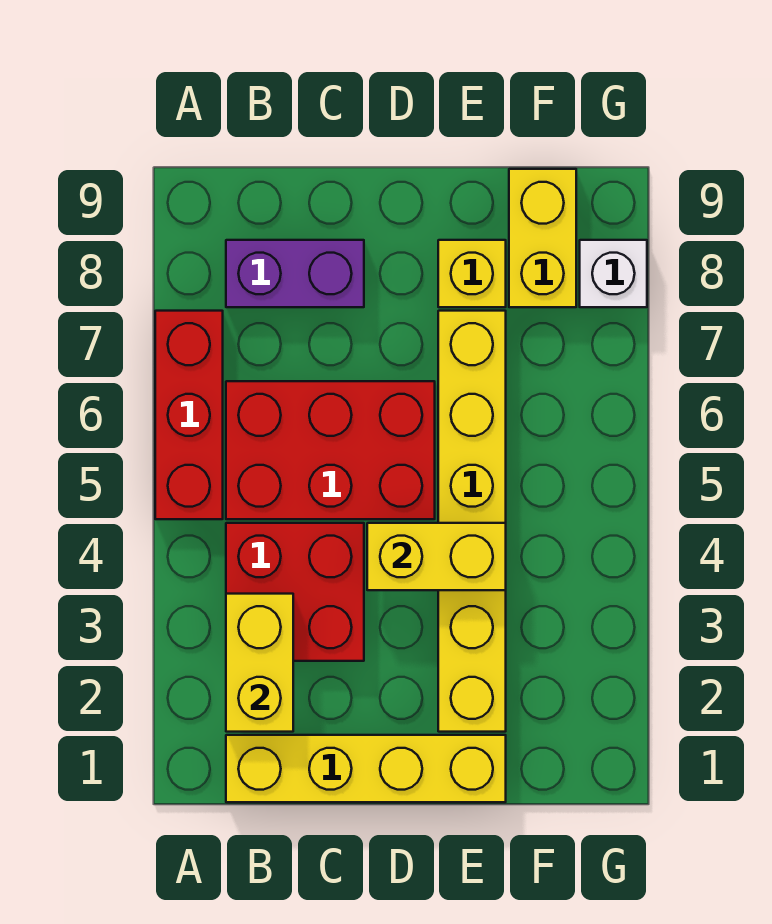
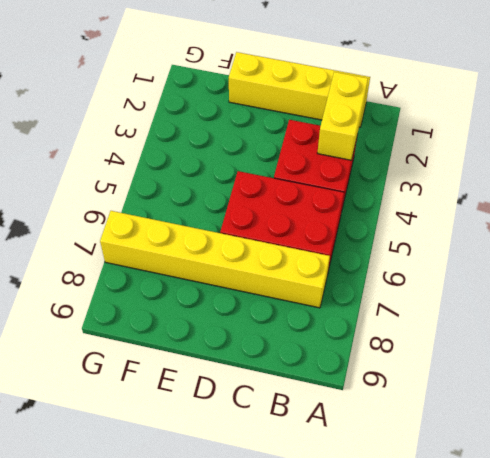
yellow brick B7:G7 level 1 -> yellow brick E2:E7 level 1
none -> red brick A5:A7 level 1
none -> purple brick B8:C8 level 1

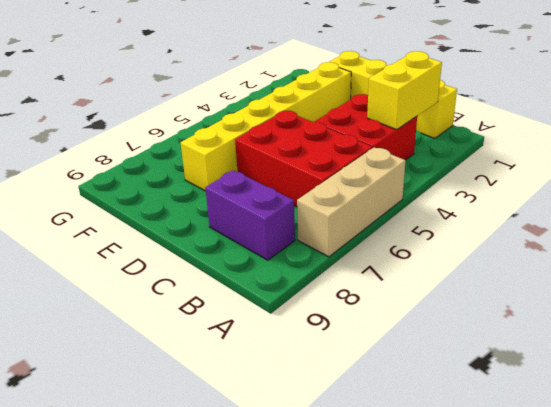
tan brick A5:A7 level 1 -> red brick A5:A7 level 1
none -> yellow brick E8 level 1
none -> yellow brick F8:F9 level 1

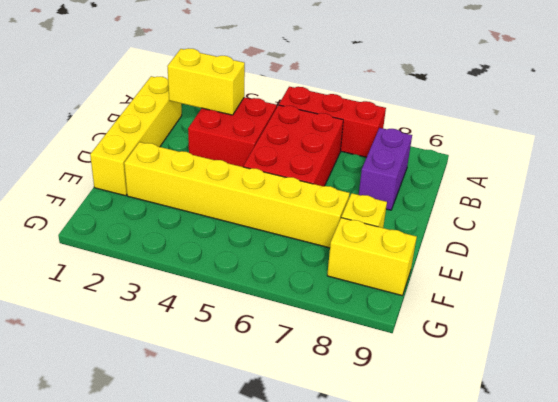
none -> white brick G8 level 1
none -> yellow brick D4:E4 level 2

